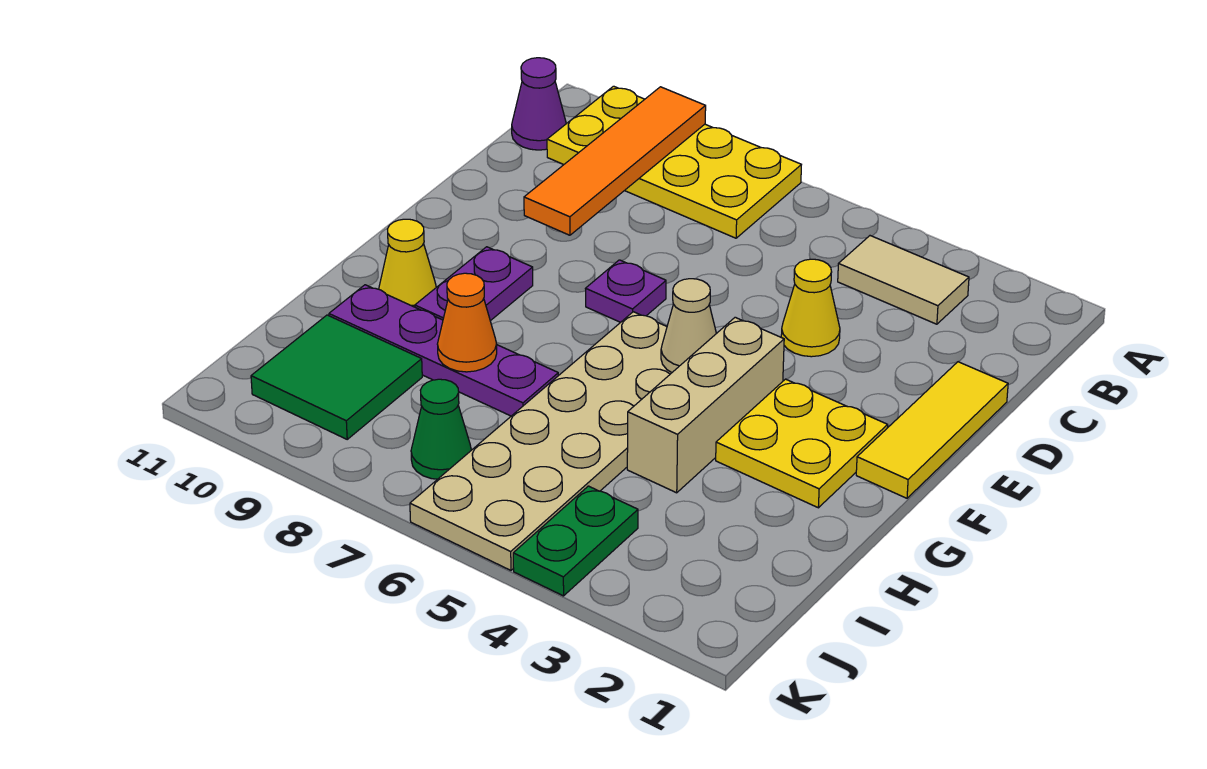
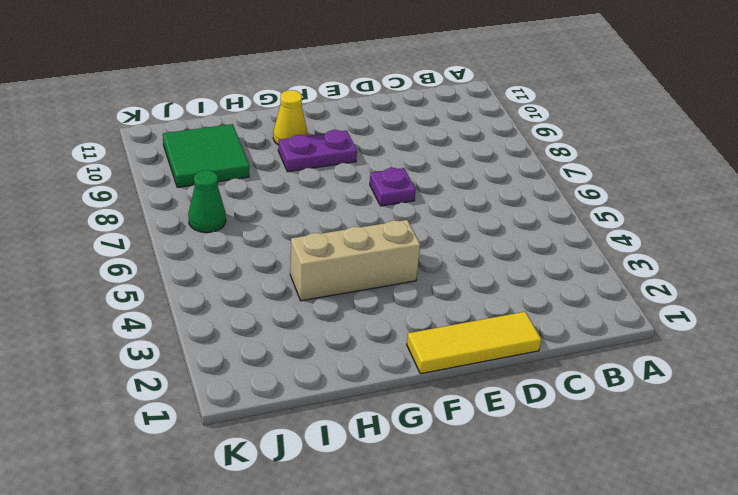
none -> yellow plate A7:B10 level 1
none -> tan tile B3:B4 level 1
none -> purple cone B11 level 1

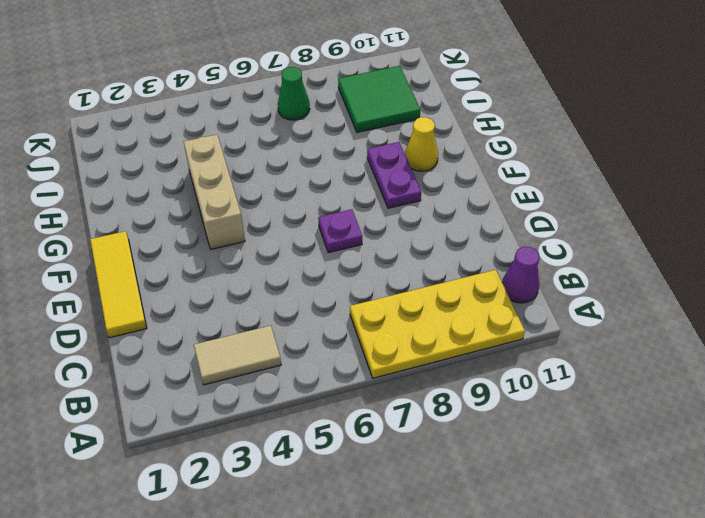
none -> yellow cone D4 level 1
none -> yellow plate F2:G3 level 1
none -> tan plate F5:K6 level 1

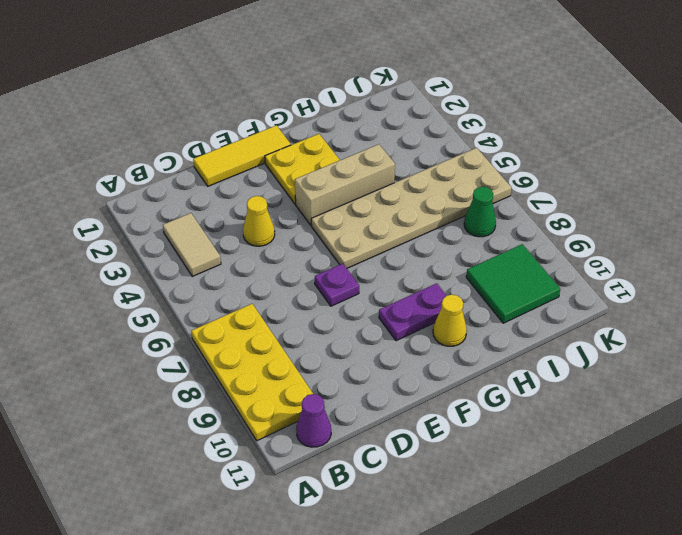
none -> purple plate H7:H10 level 1
none -> green plate J4:K4 level 1
none -> orange tile A9:D9 level 2

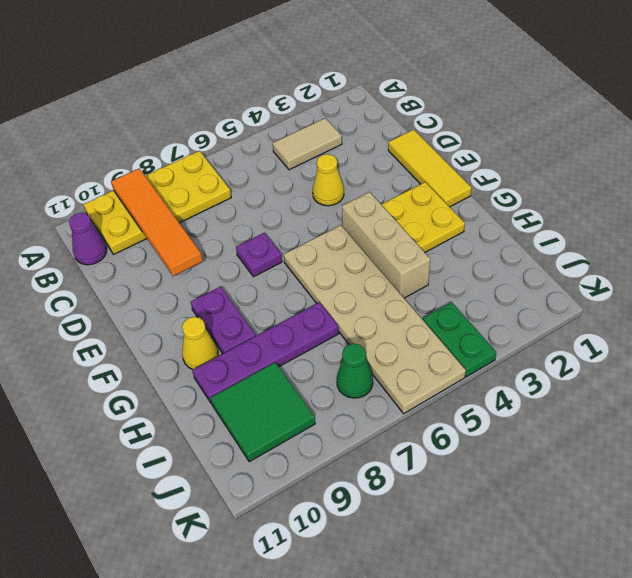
none -> tan cone F5 level 2
none -> orange cone H8 level 2

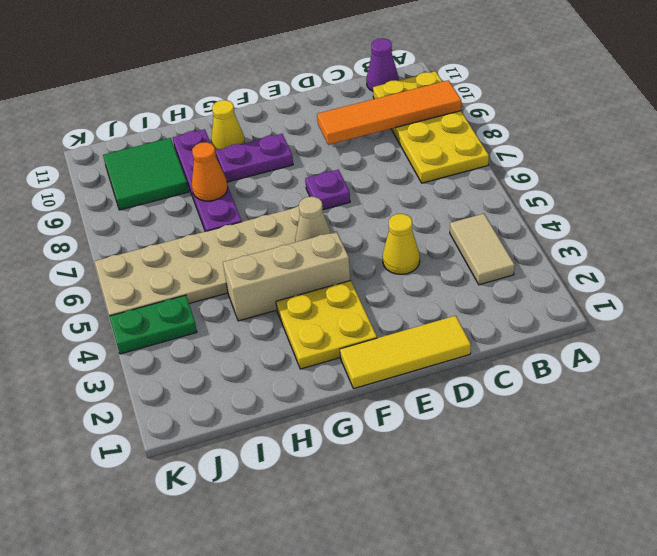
none -> green cone J7 level 1

